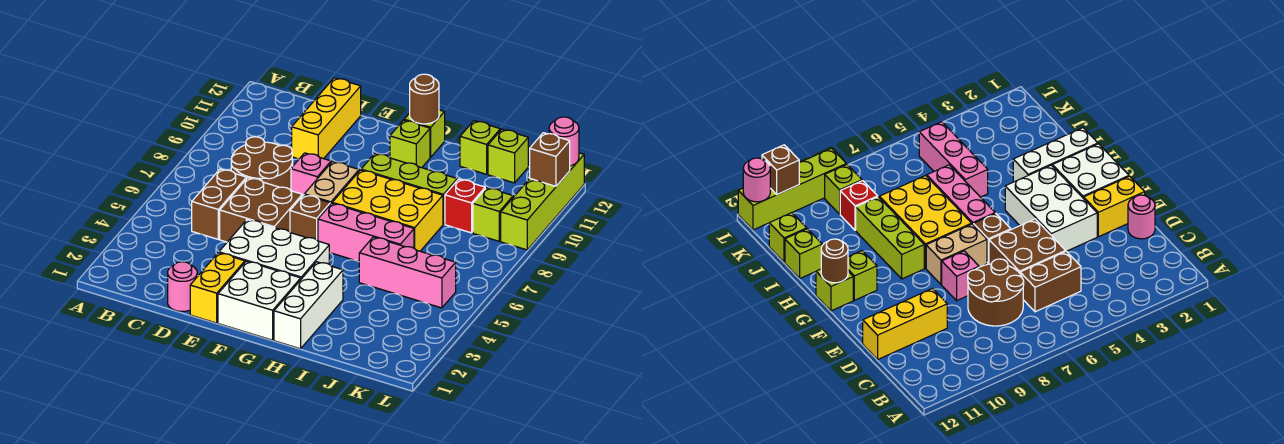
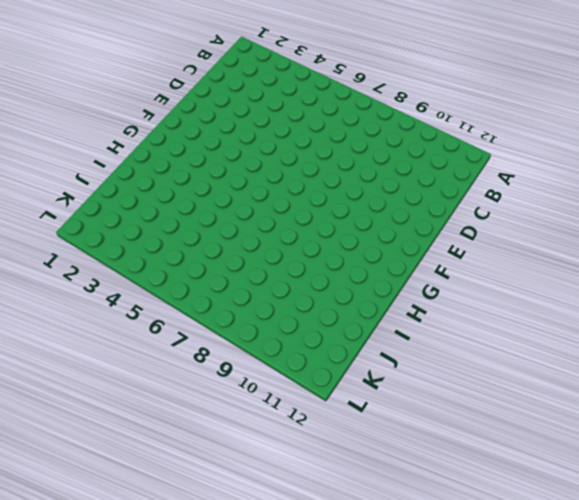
none -> brown brick C5:C6 level 1
none -> brown round brick C7:D8 level 1
none -> pink round brick D1 level 1

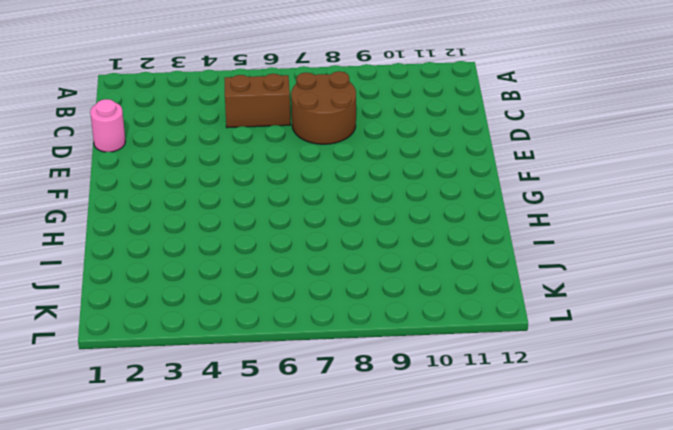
none -> brown brick D5:E6 level 1
none -> yellow brick D10:D12 level 1
none -> yellow brick E1:E2 level 1

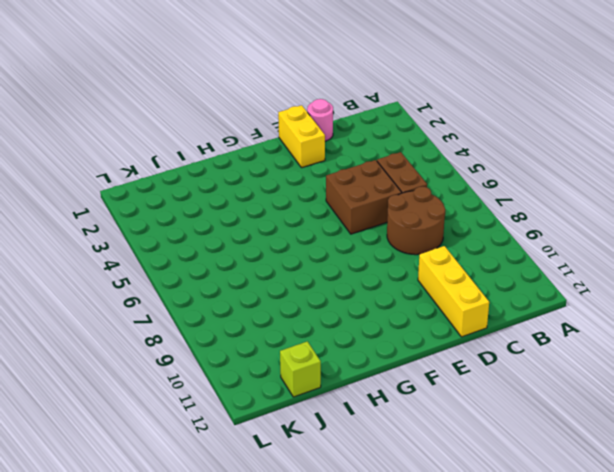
none -> white brick E3:G4 level 1
none -> pink brick E8 level 1
none -> white brick F1:G2 level 1

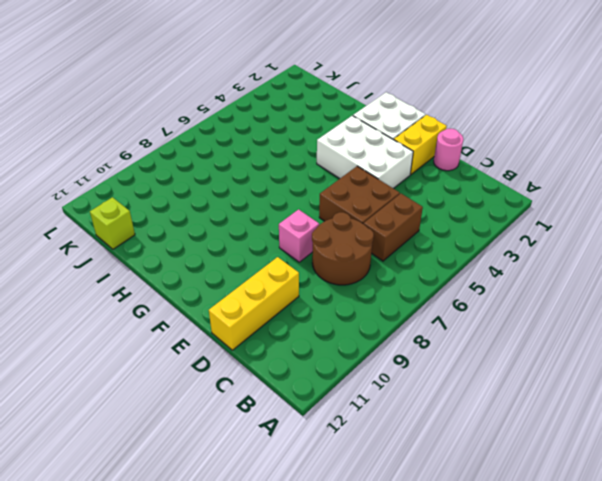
none -> brown brick F6 level 1
none -> tan brick F7:F8 level 1
none -> pink brick G6:I6 level 1

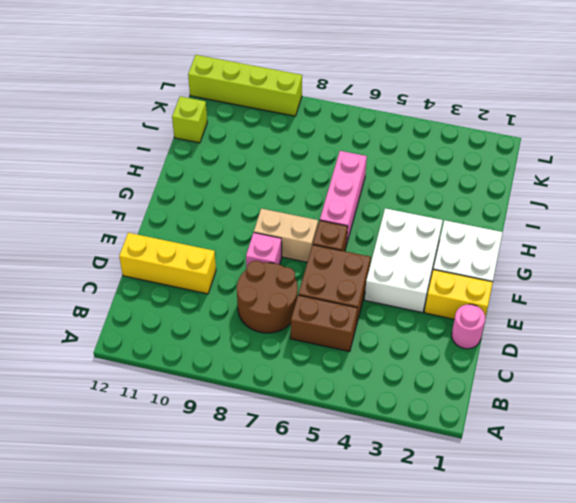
none -> yellow brick G7:I8 level 1
none -> lime brick G9:I9 level 1
none -> lime brick G11 level 1

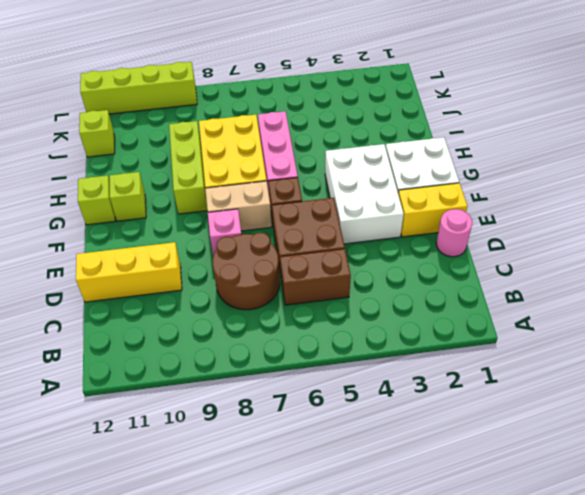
none -> white brick H1:H3 level 1
none -> pink brick I5:K5 level 1
none -> lime brick I12 level 1

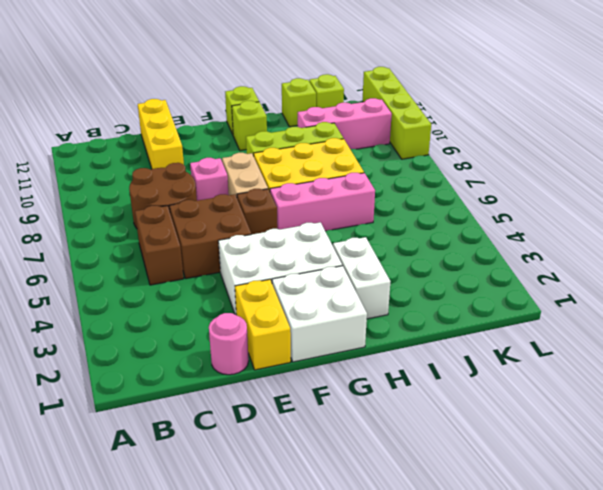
white brick H2:H3 level 1 -> white brick H1:H3 level 1
pink brick I10:K10 level 1 -> pink brick I5:K5 level 1
none -> red brick J9 level 1
none -> lime brick K9 level 1
none -> brown round brick G12 level 2

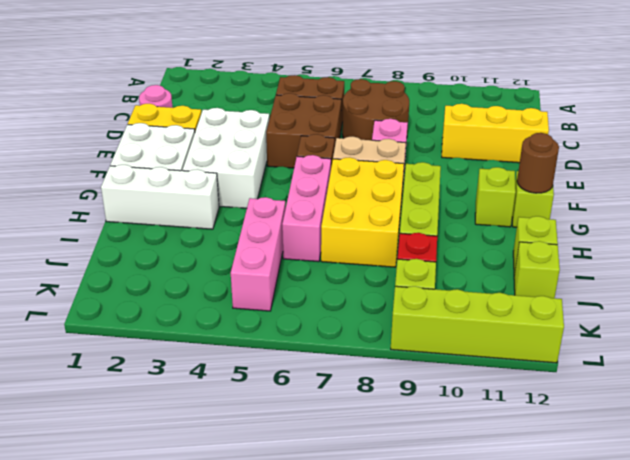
none -> brown brick L11 level 2
none -> pink round brick L12 level 2

